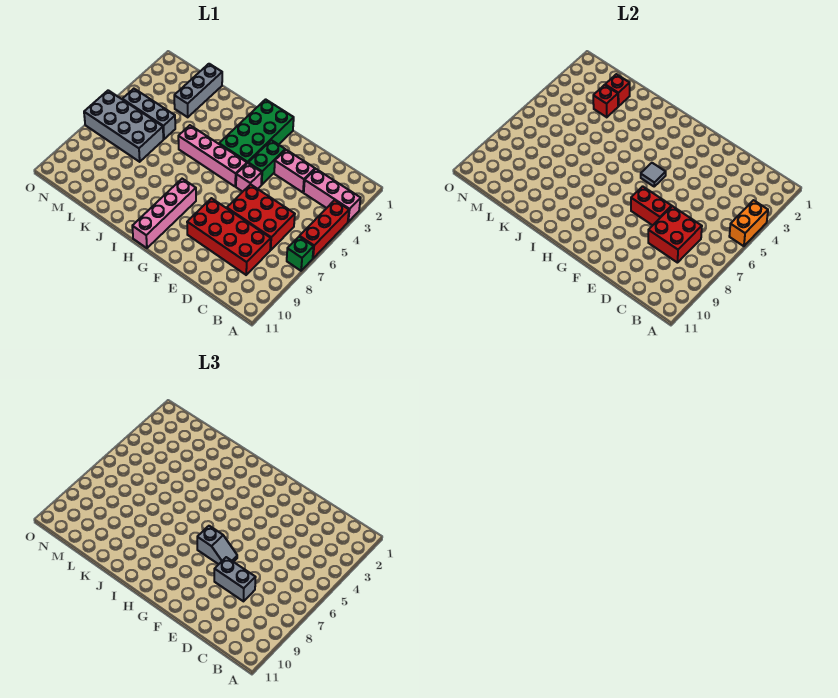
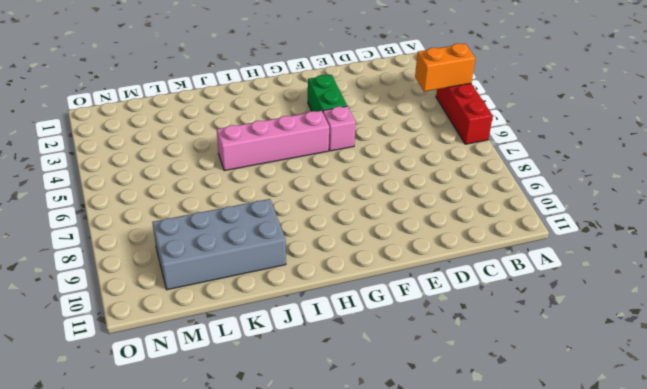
orange brick A4:B4 level 2 -> orange brick A4:A5 level 2
grey brick J9:M10 level 1 -> grey brick L6:O7 level 1
none -> pink brick A3:C3 level 1
none -> green brick A7 level 1
none -> red brick C6:E7 level 1

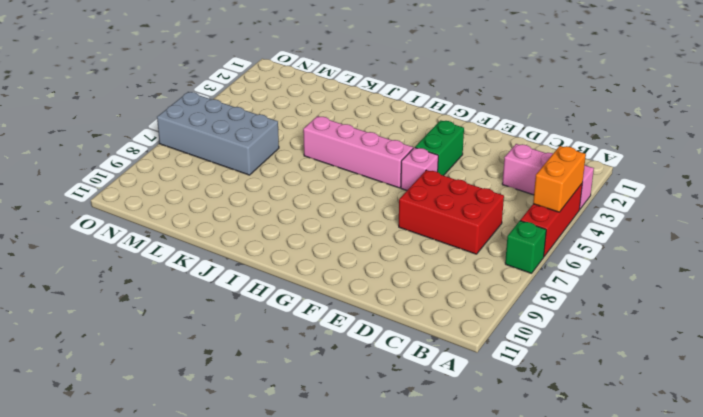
none -> red brick C8:F9 level 1
none -> pink brick D3:E3 level 1
none -> green brick G1:H4 level 1

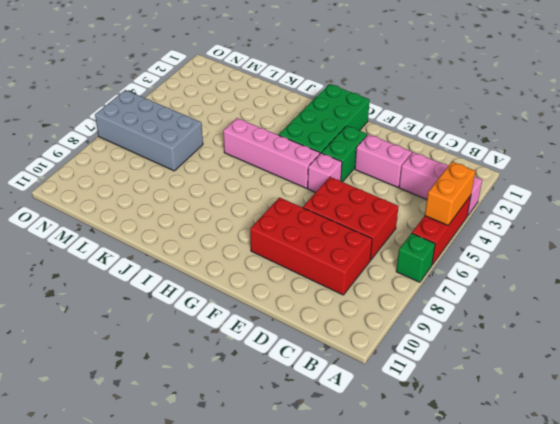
none -> pink brick H8:H11 level 1
none -> grey brick L1:L3 level 1
none -> grey brick L5:N5 level 1

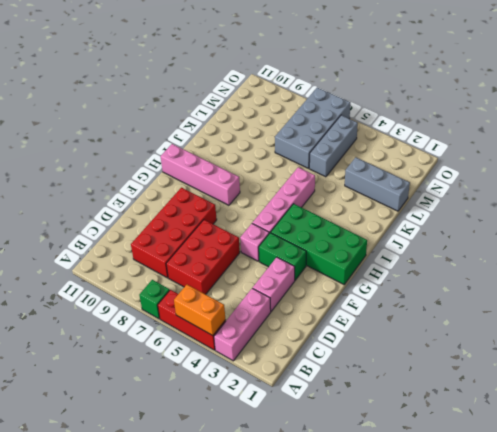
none -> red brick C7:D8 level 2
none -> red brick E7:F7 level 2
none -> grey tile G5 level 2

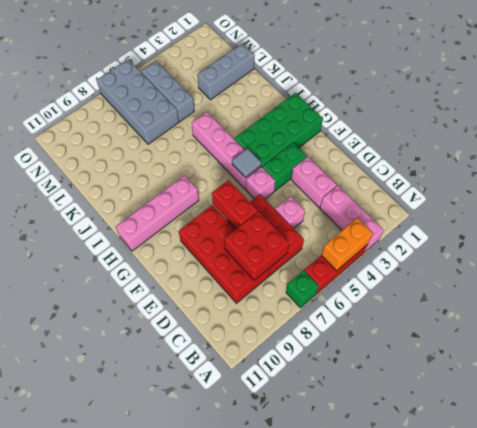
pink brick D5 level 1 -> none
none -> red brick L2 level 2
none -> red brick L3 level 2
none -> grey brick D8:E8 level 3

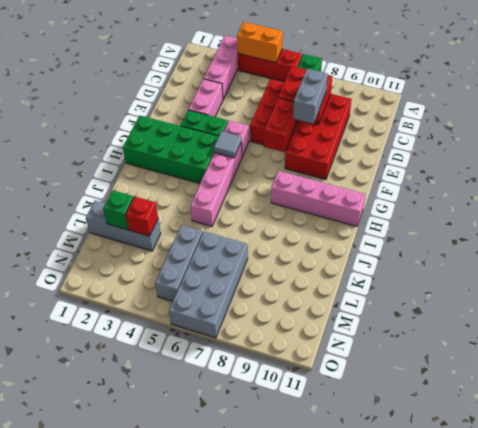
green brick L2 level 2 -> red brick L2 level 2
none -> grey slope F7:G7 level 3 top G

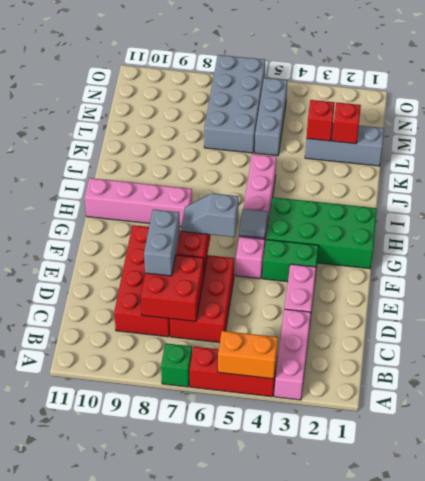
grey slope F6:F7 level 3 top 6 -> grey slope F7:G7 level 3 top G

